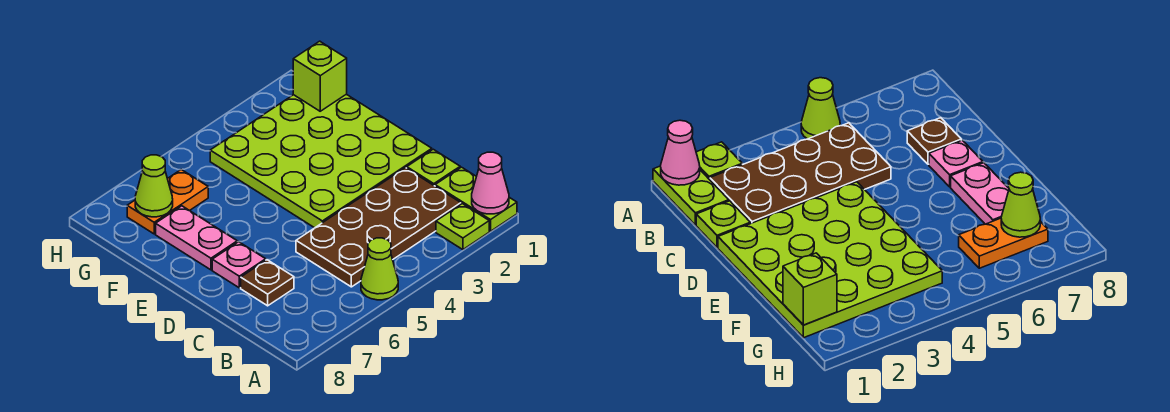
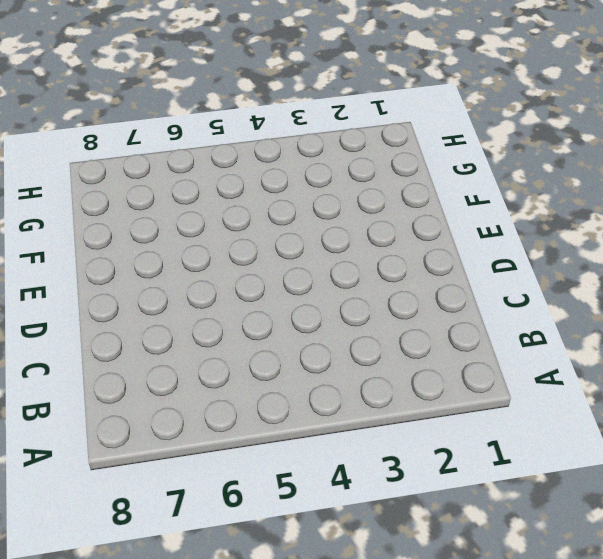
none -> lime plate A1:B1 level 1
none -> lime plate A2 level 1
none -> lime cone A5 level 1

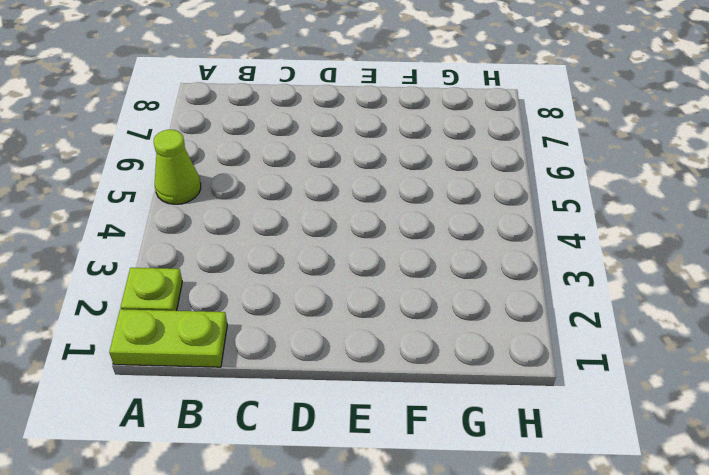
none -> brown plate B2:C5 level 1
none -> lime plate C1 level 1
none -> brown plate C7 level 1

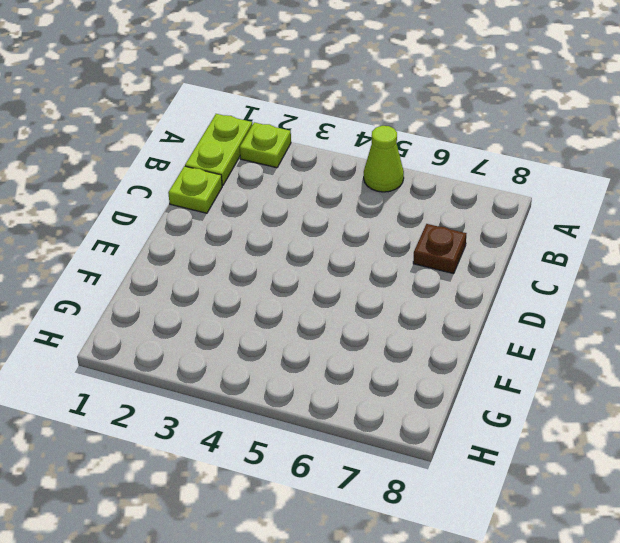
none -> brown plate B2:C5 level 1
none -> lime plate D1:G4 level 1
none -> pink plate D7 level 1

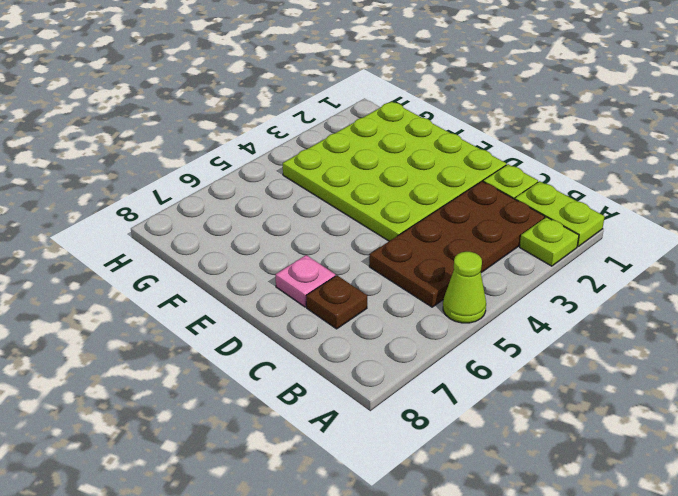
none -> pink plate E7:F7 level 1
none -> orange plate G6:G7 level 1
none -> pink cone A1 level 2

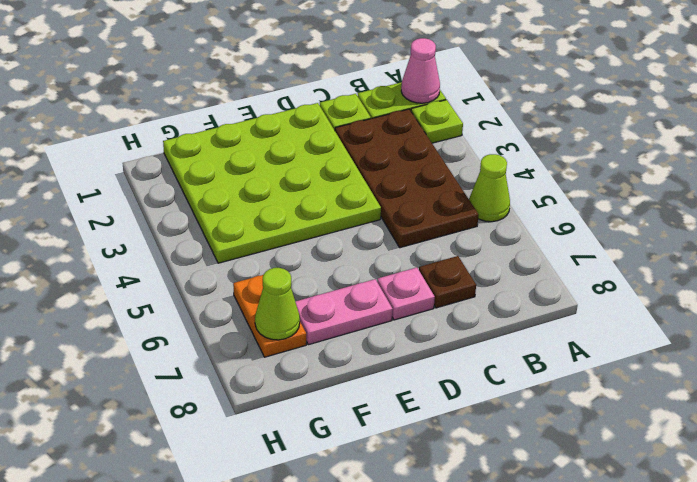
none -> lime brick G1 level 2

